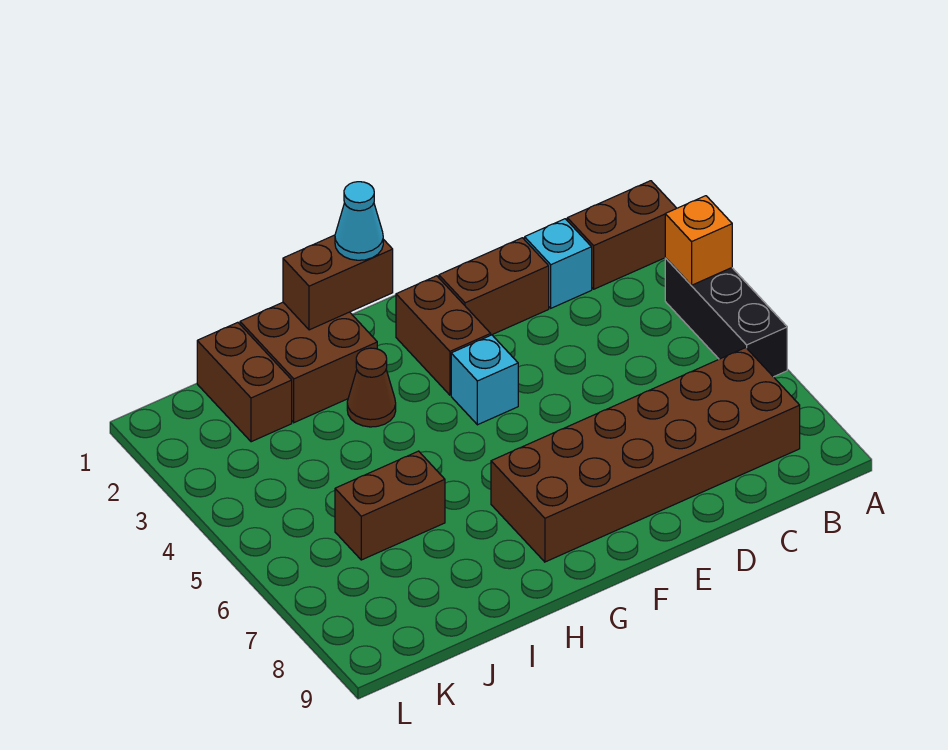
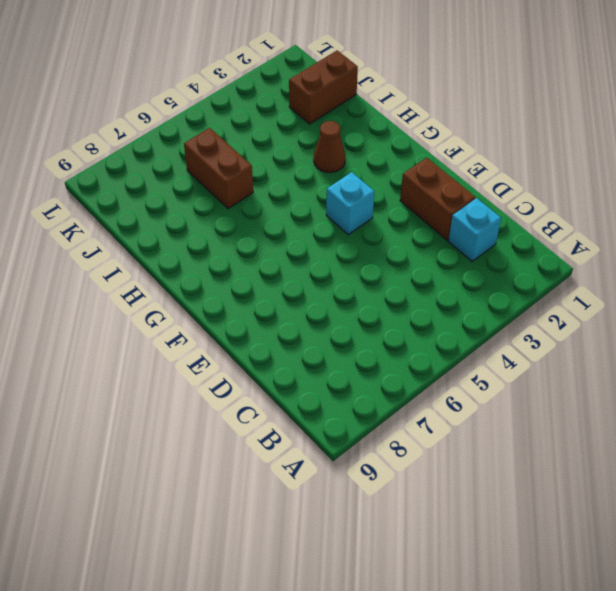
none -> brown brick A2:B2 level 1
none -> black brick A4:A6 level 1
none -> brown brick B7:G8 level 1

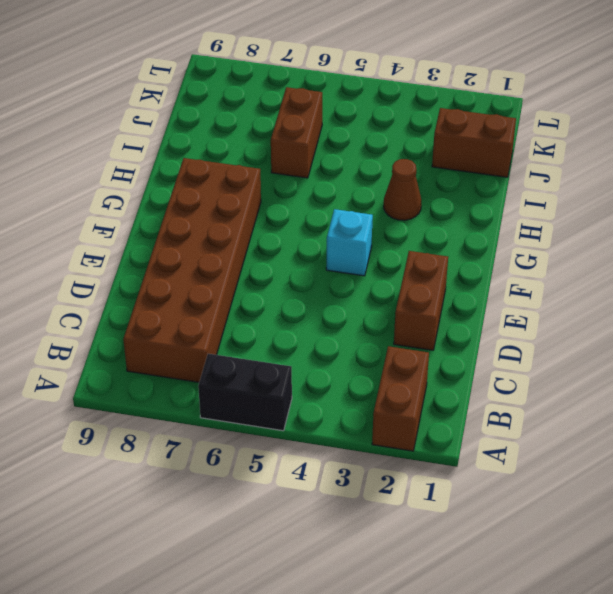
black brick A5:A6 level 1 -> black brick A4:A6 level 1
none -> cyan brick C2 level 1
none -> brown brick F2:F3 level 1
none -> brown brick H1:I2 level 1

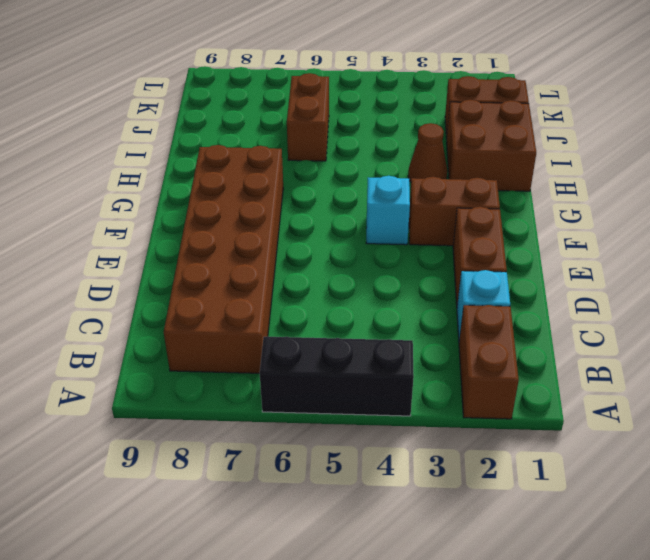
none -> orange brick A4 level 2
none -> brown brick G1:H1 level 2
none -> cyan cone G1 level 3

